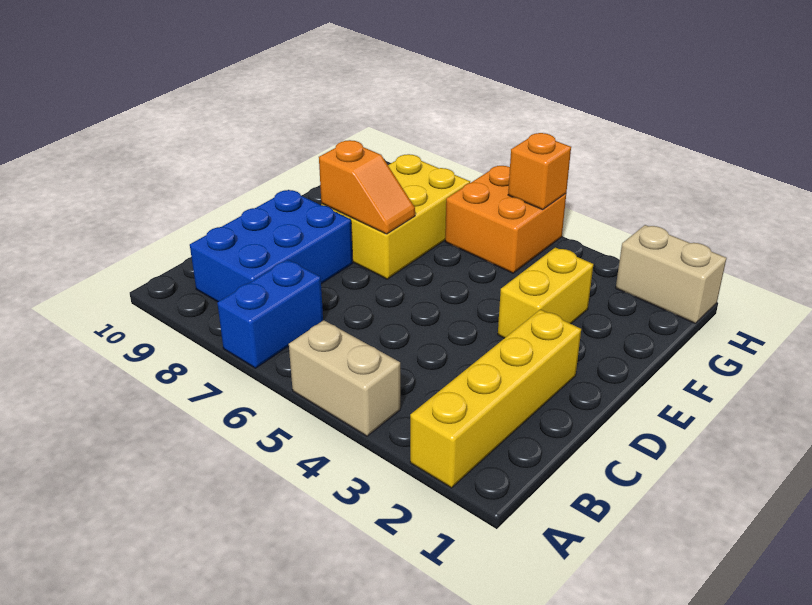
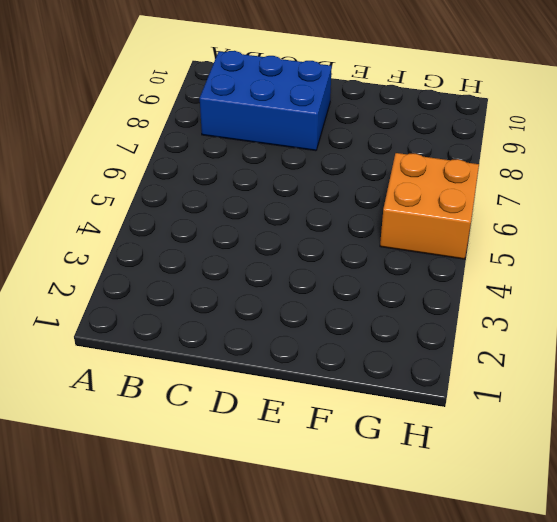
none -> yellow brick A2:D2 level 1
none -> tan brick A4:A5 level 1

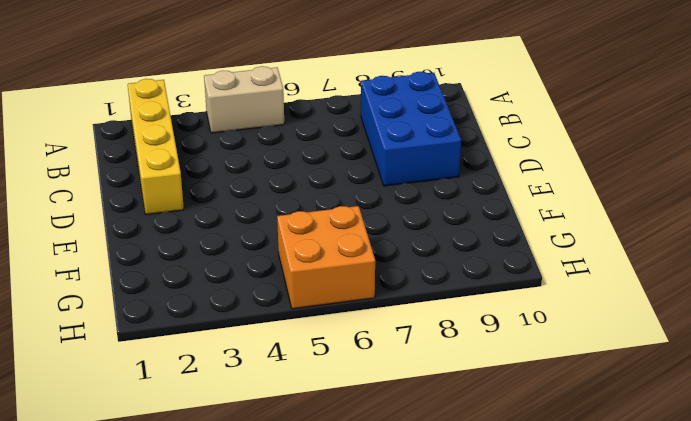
none -> blue brick A7:B7 level 1
none -> yellow brick E3:F3 level 1

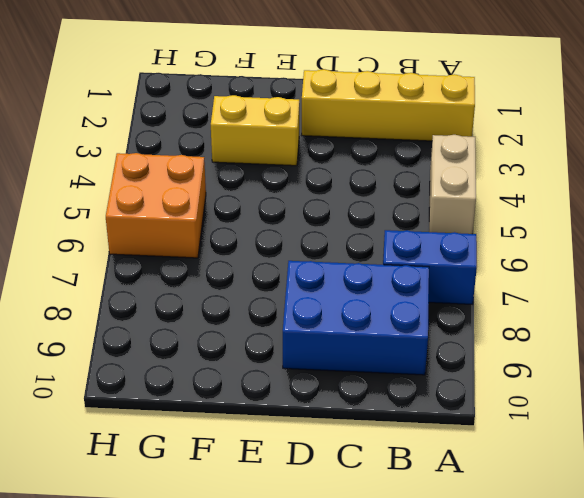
none -> yellow brick E7:G8 level 1
none -> tan brick H1:H2 level 1

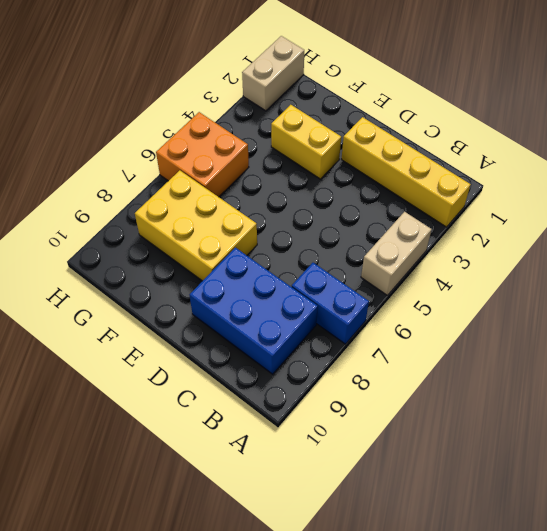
none -> orange slope E7:E8 level 2 top 8
none -> orange brick H5 level 2

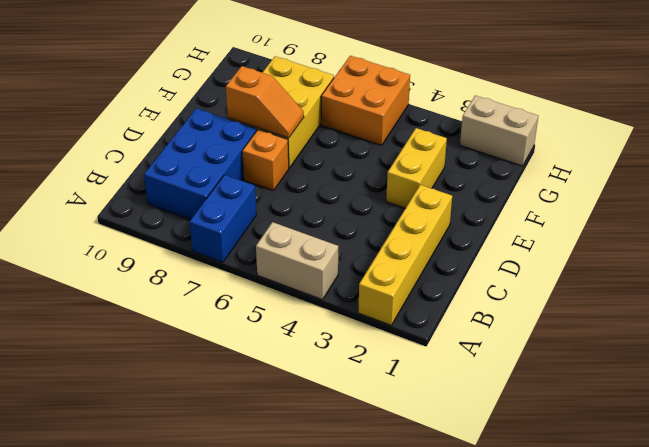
orange brick D7 level 1 -> orange brick H5 level 2

